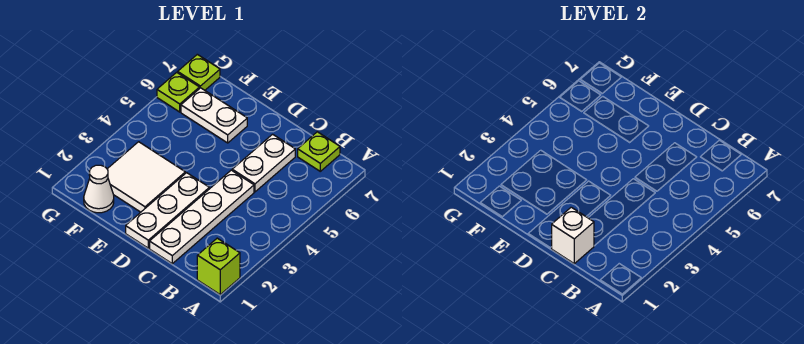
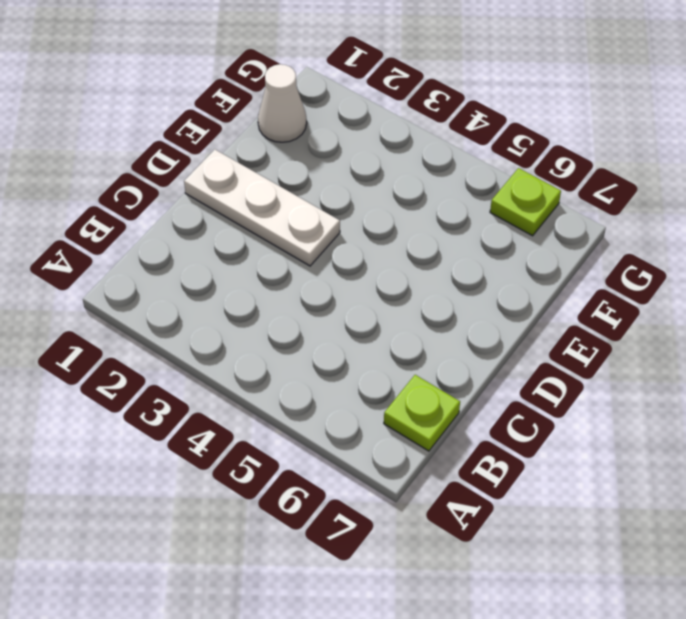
none -> lime brick A1 level 1
none -> white plate C1:C4 level 1

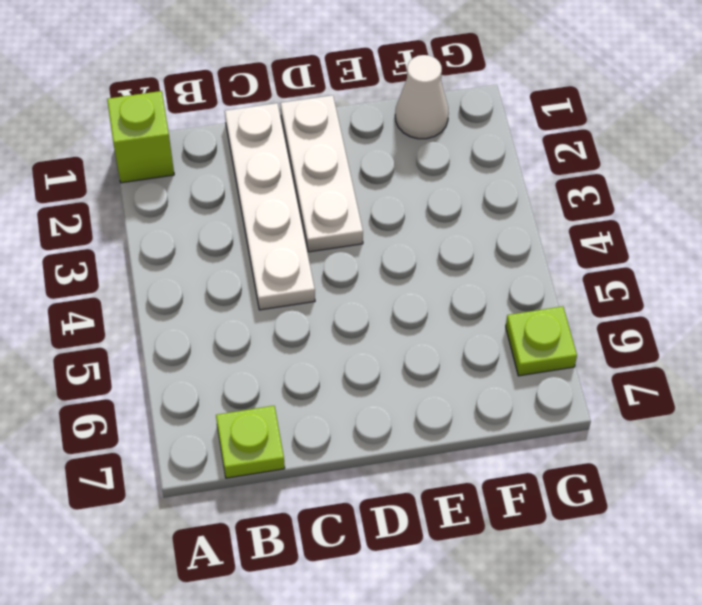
none -> white plate C5:C6 level 1
none -> white tile E2:F3 level 1

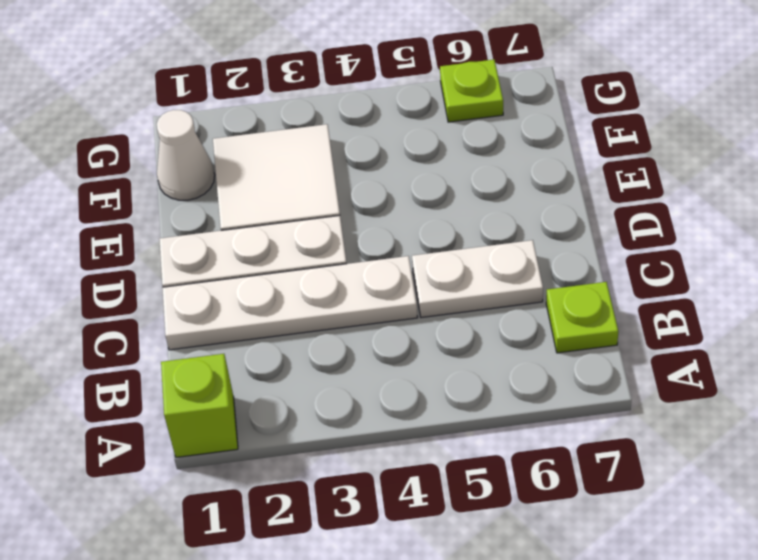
none -> white plate E6:F6 level 1
none -> lime plate G7 level 1

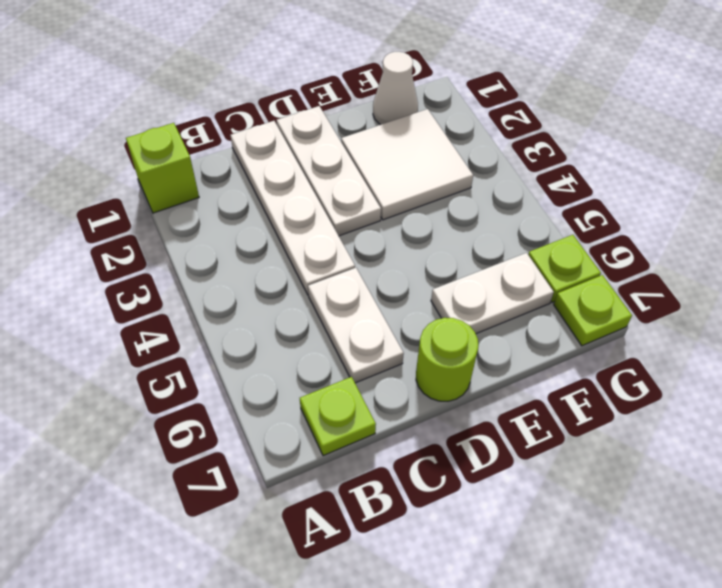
lime round brick D7 level 1 -> none
none -> white brick C1 level 2

